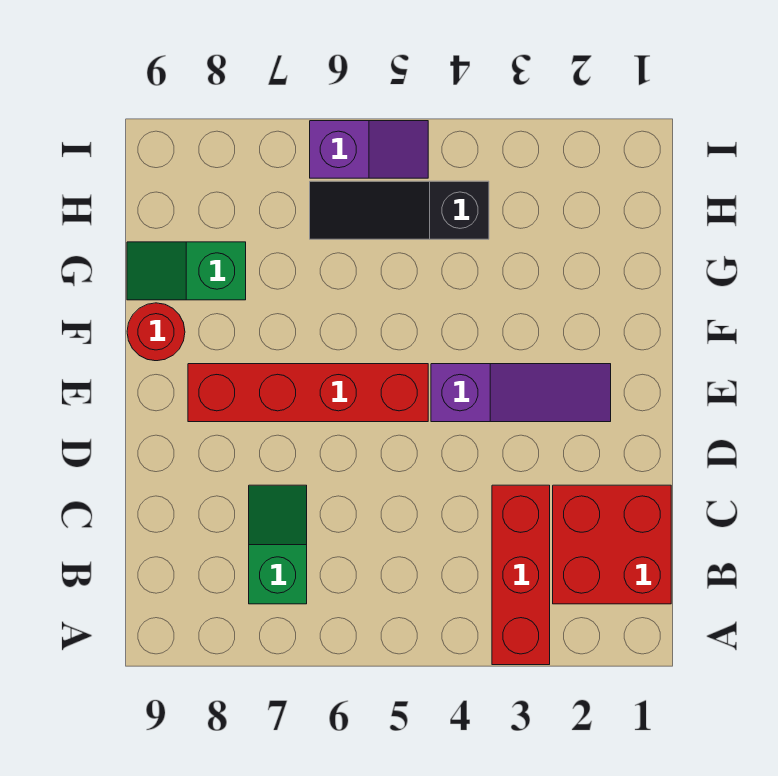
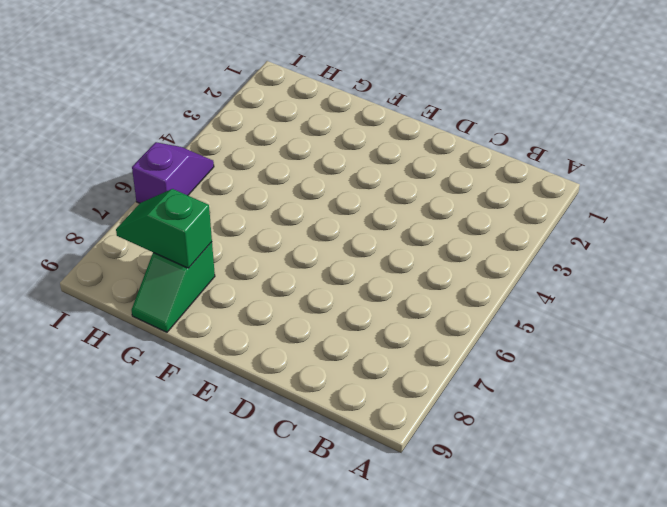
green slope G8:H8 level 2 top G -> green slope B7:C7 level 1 top B
none -> red brick A3:C3 level 1
none -> red brick B1:C2 level 1

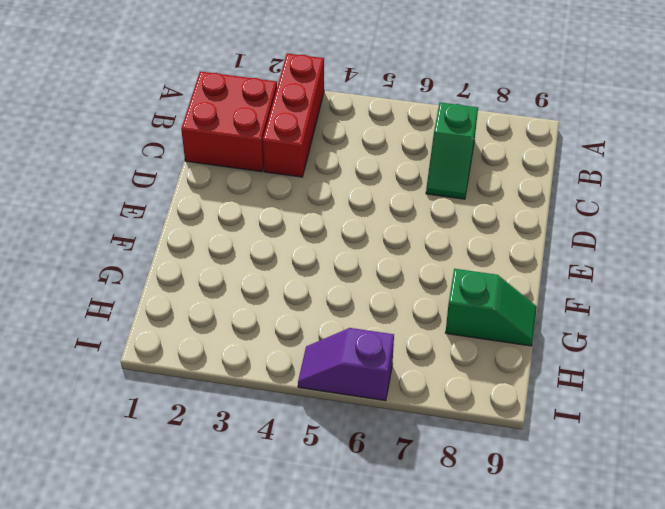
none -> purple slope E2:E4 level 1 top 4
none -> red brick E5:E8 level 1

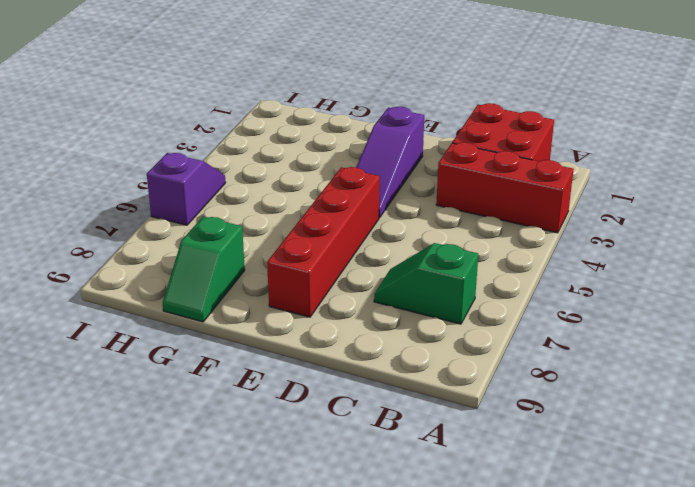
purple slope E2:E4 level 1 top 2 -> purple slope E2:E4 level 1 top 4
none -> red round brick F9 level 1
none -> black slope H4:H6 level 1 top 4

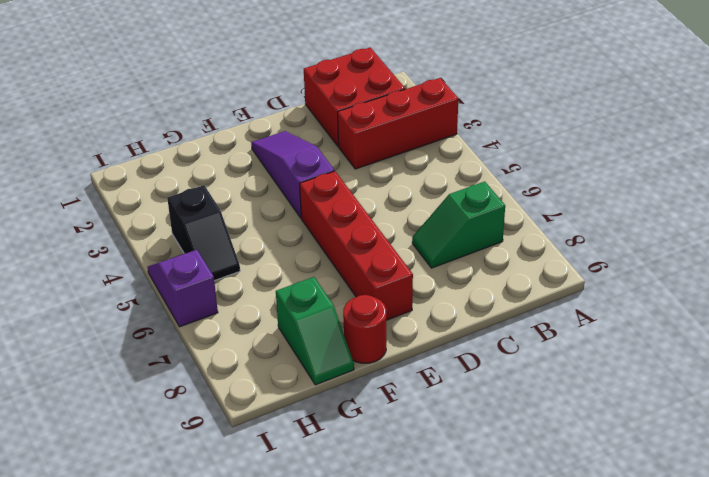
black slope H4:H5 level 1 top 4 -> black slope H4:H6 level 1 top 4

